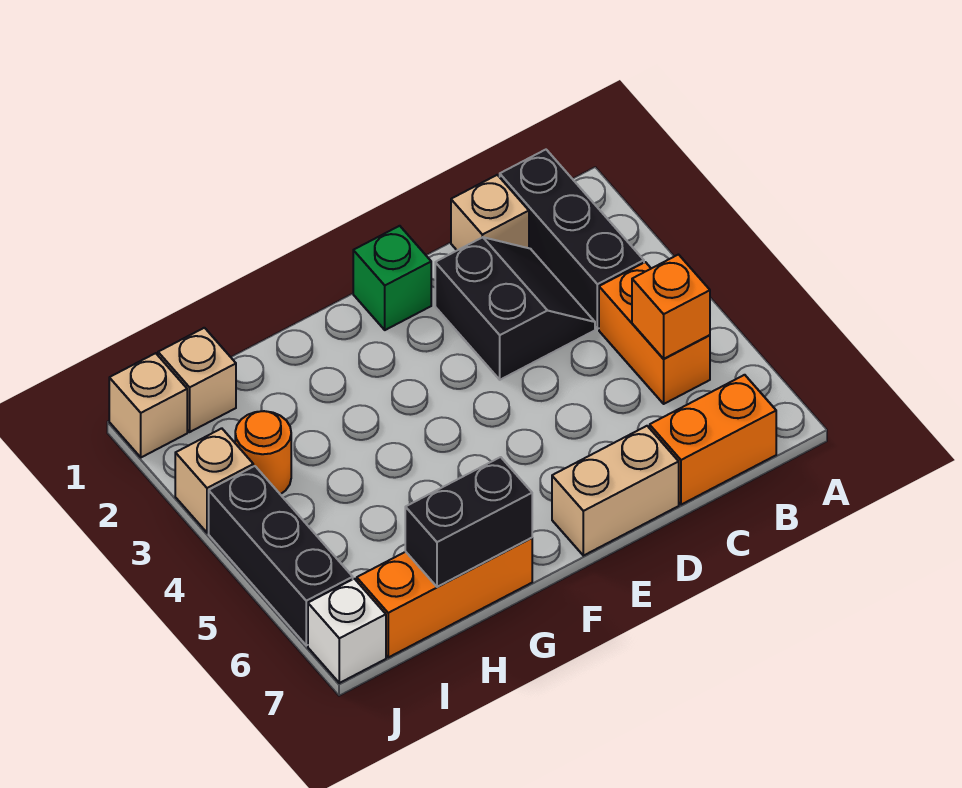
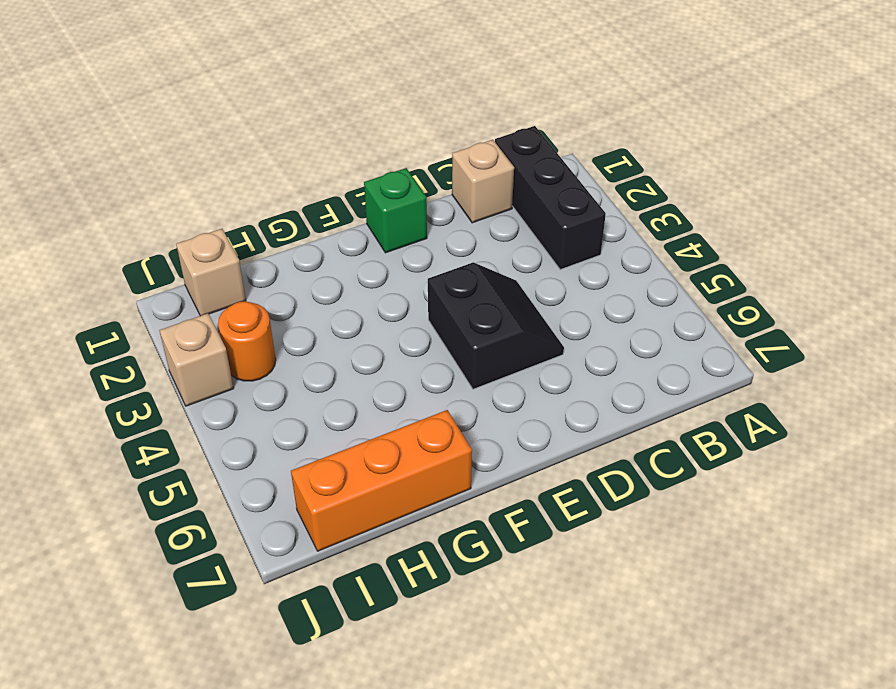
black slope D4:E5 level 1 top E -> black slope C2:D3 level 1 top D
none -> orange brick B4:B5 level 1
none -> orange brick B7:C7 level 1
none -> tan brick D7:E7 level 1

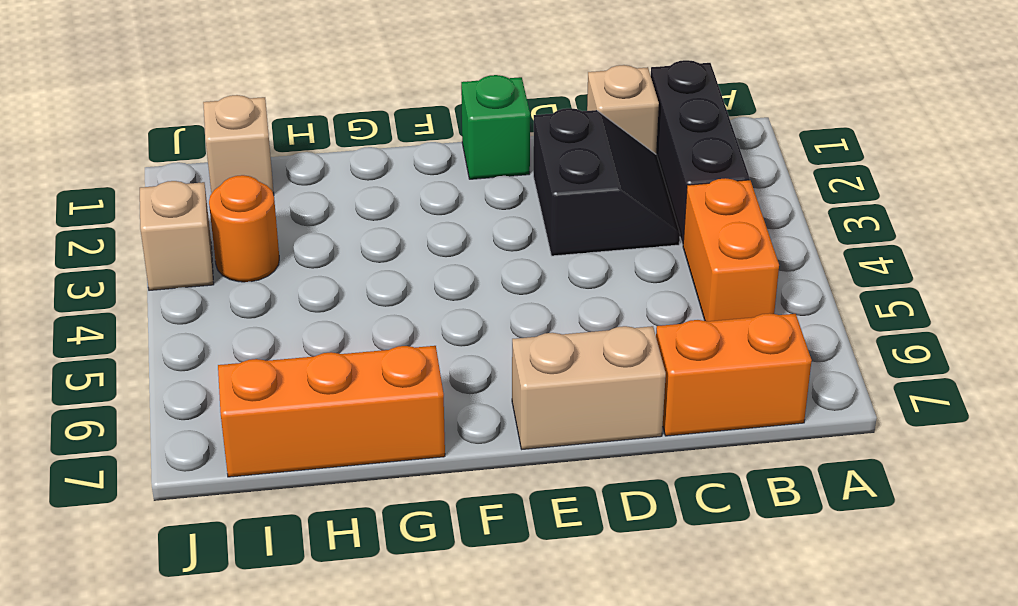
none -> tan brick J1 level 1
none -> black brick J4:J6 level 1
none -> white brick J7 level 1

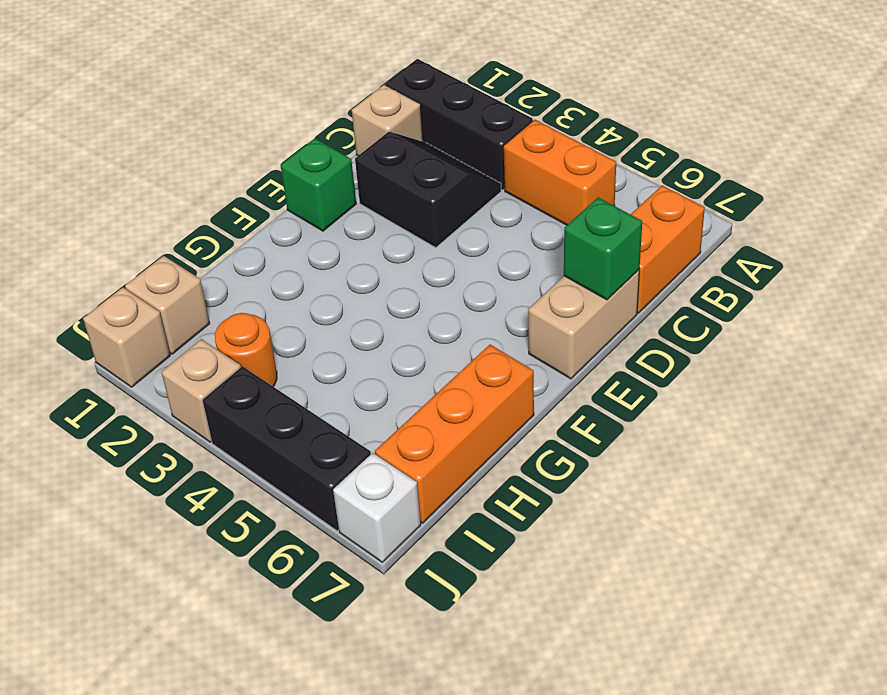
green brick D7 level 2 -> none
none -> orange brick B5 level 2
none -> black brick G7:H7 level 2

